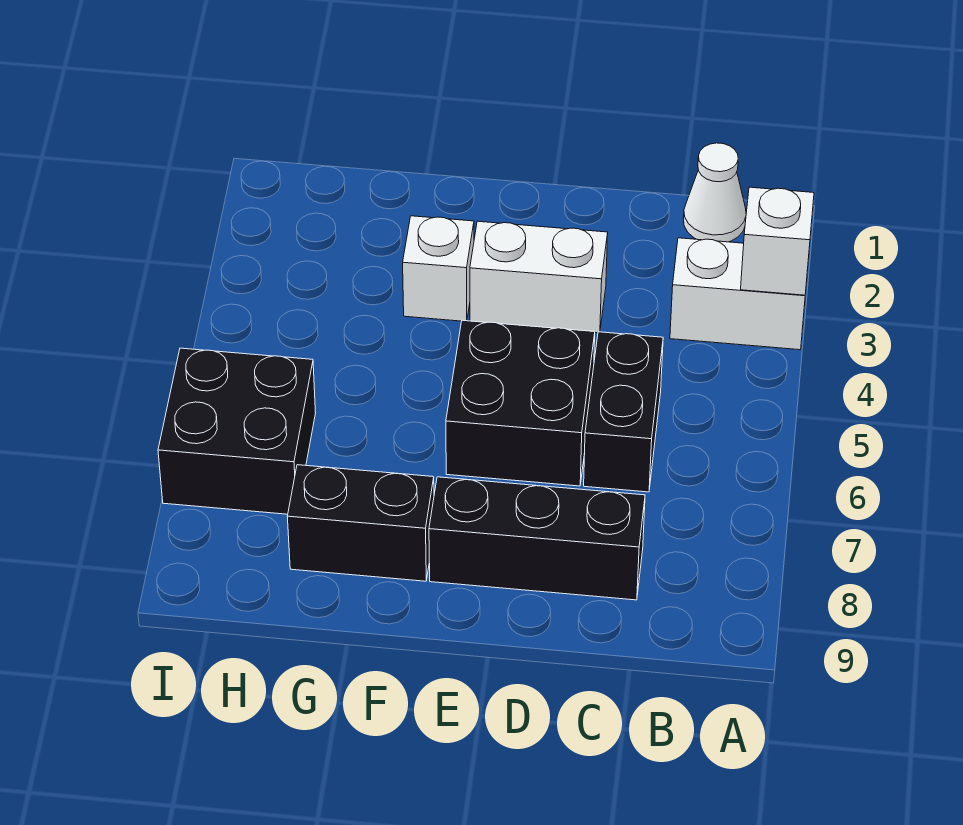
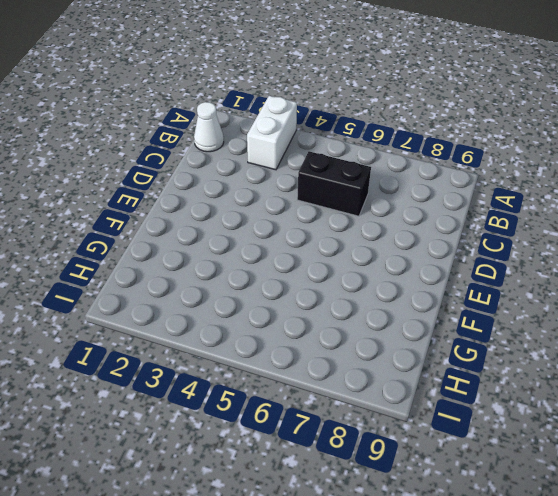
none -> black brick C8:E8 level 1
none -> white brick D3:E3 level 1

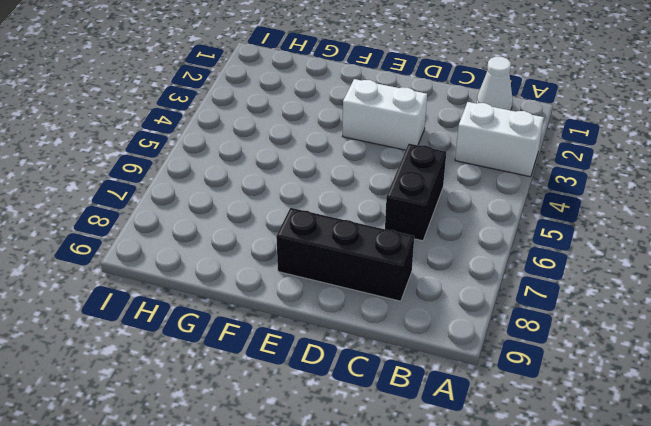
none -> black brick D5:E6 level 1
none -> white brick F3 level 1

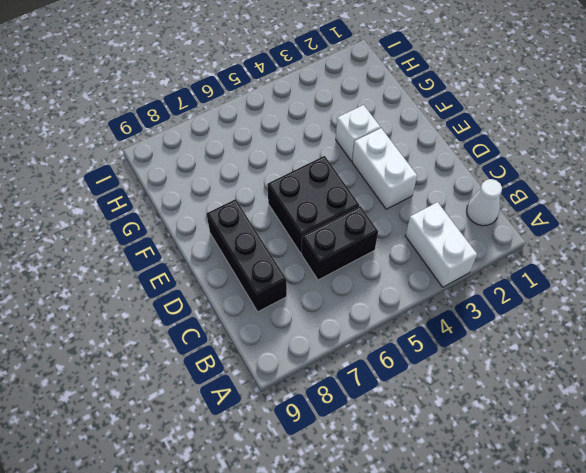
none -> black brick F8:G8 level 1
none -> black brick H6:I7 level 1

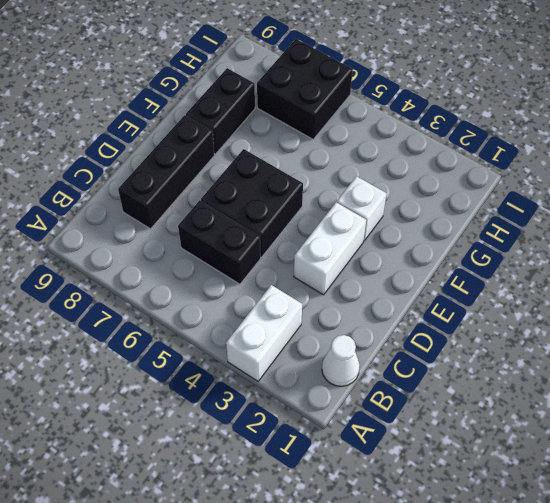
none -> white brick A3 level 2

